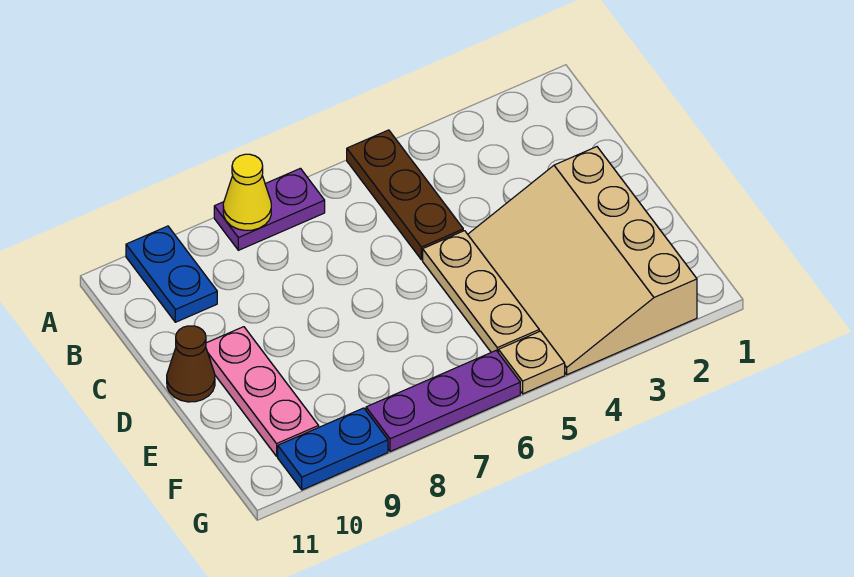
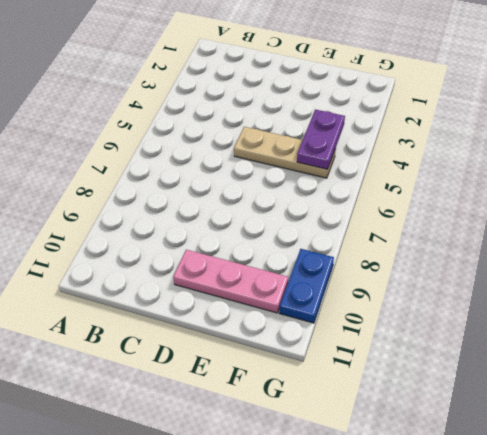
purple plate F4:F5 level 2 -> purple plate A7:A8 level 1
none -> brown plate A5:C5 level 1
none -> blue plate A10:B10 level 1

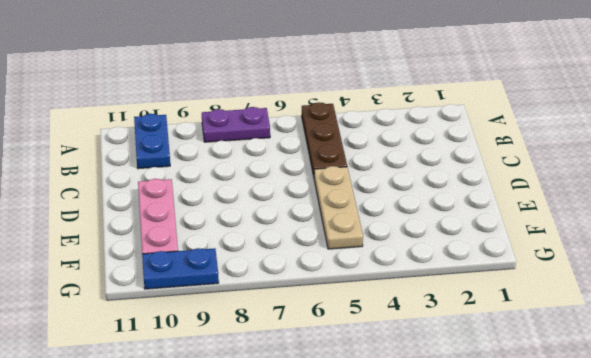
none -> tan slope D2:G4 level 1 top 2
none -> brown cone D11 level 1

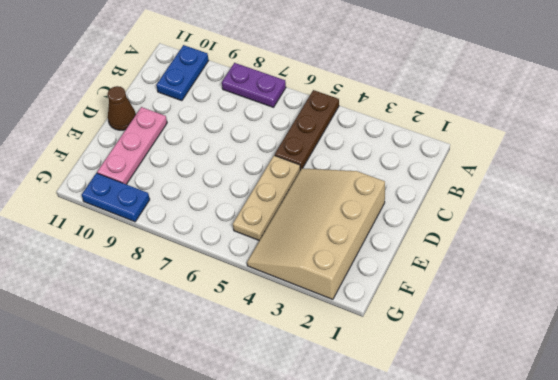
none -> tan plate G5 level 1
none -> purple plate G6:G8 level 1

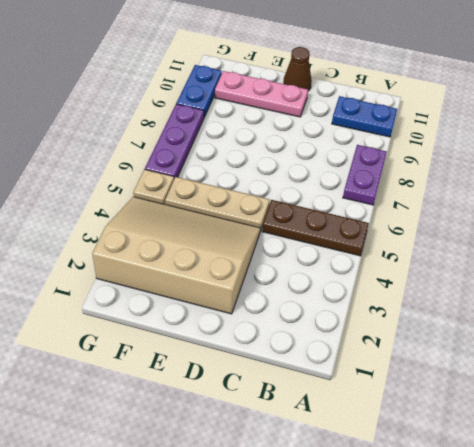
none -> yellow cone A8 level 2

